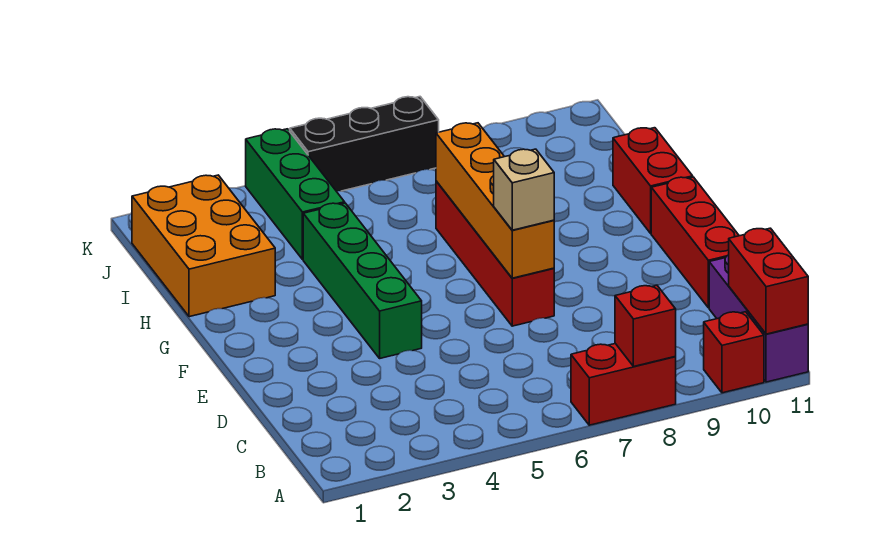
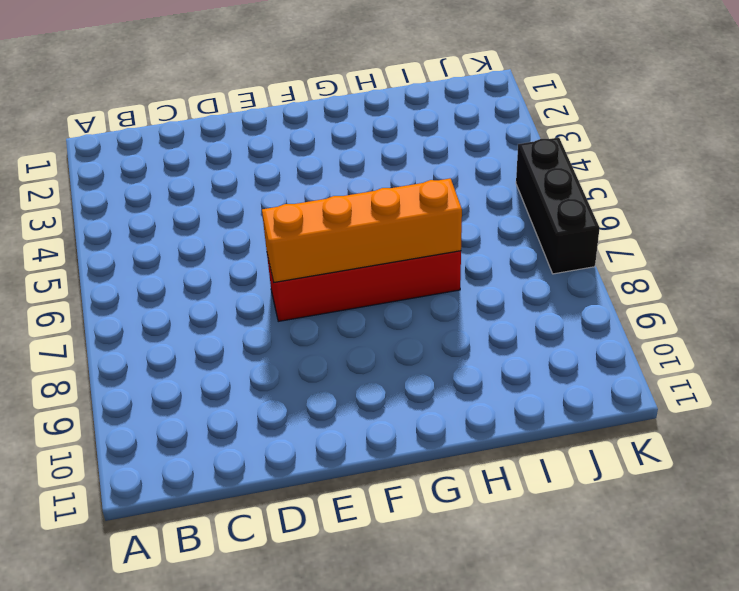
none -> red brick A7:A8 level 1
none -> red brick A10 level 1
none -> purple brick A11:C11 level 1

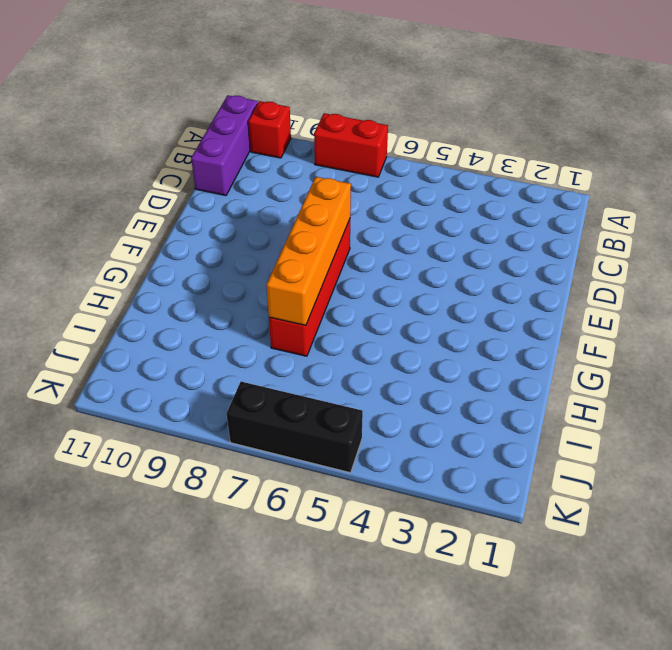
none -> red brick D11:F11 level 1
none -> green brick E4:H4 level 1
none -> red brick G11:H11 level 1

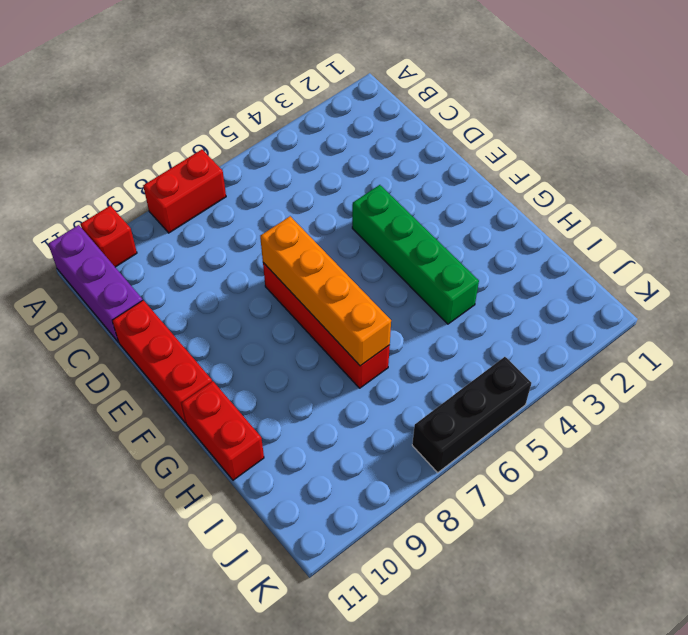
none -> orange brick H1:J2 level 1
none -> green brick I4:K4 level 1
none -> red brick A8 level 2

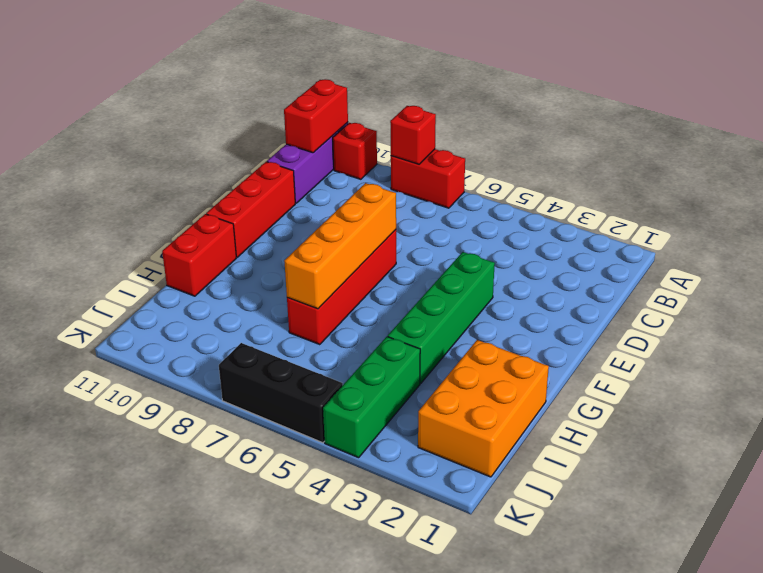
none -> tan brick E7 level 3

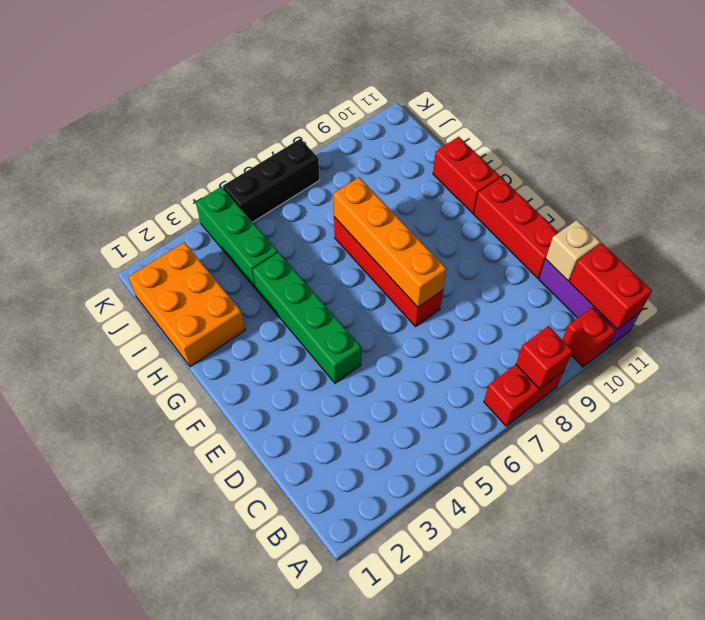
tan brick C11 level 2 -> tan brick E7 level 3

